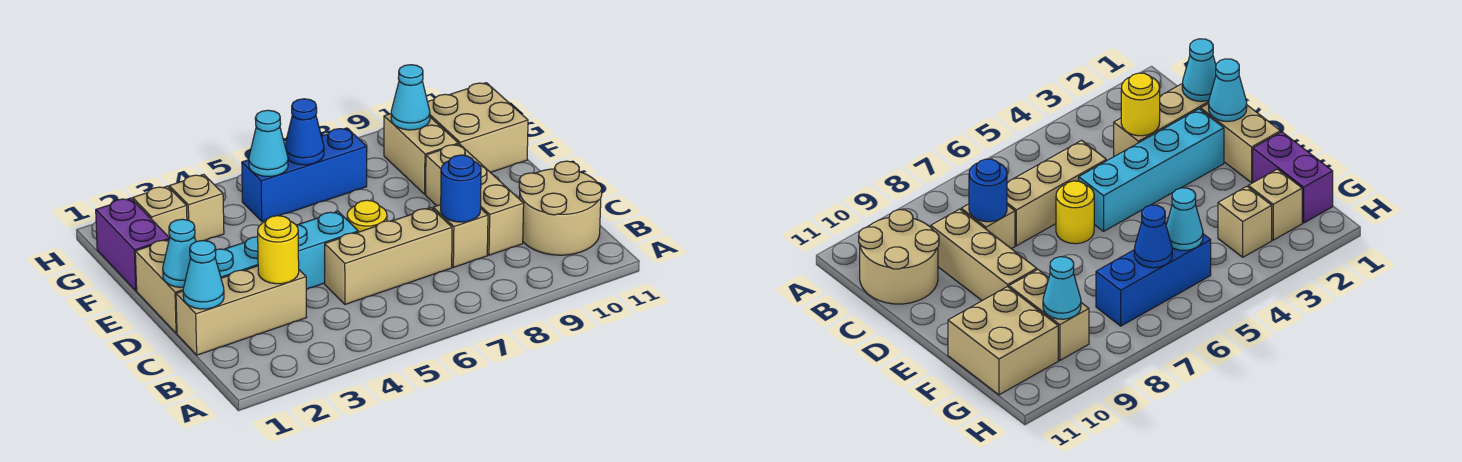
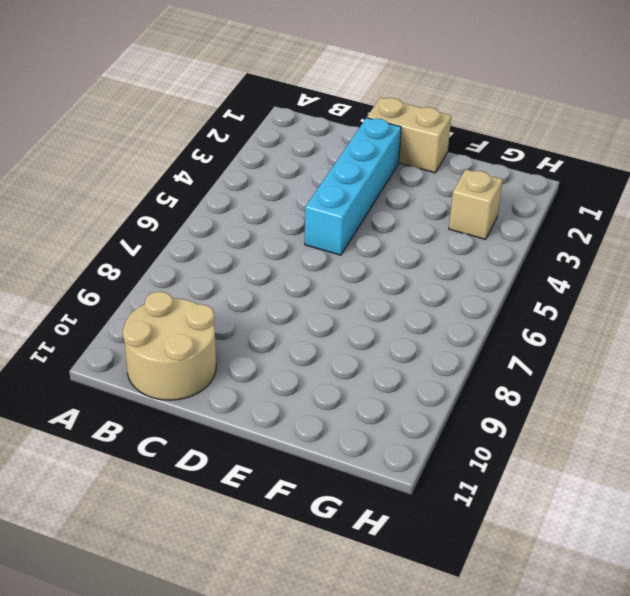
none -> tan brick C1:C3 level 1
none -> tan brick C5:C7 level 1
none -> tan brick C8 level 1

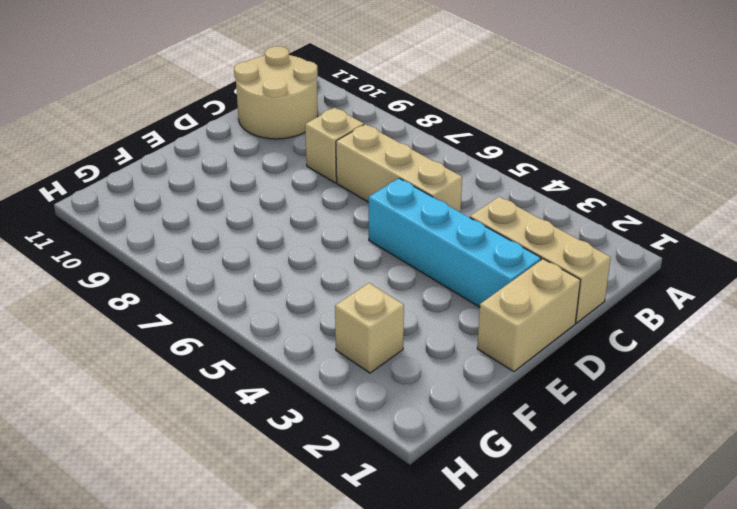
none -> tan brick C9:E9 level 1
none -> yellow round brick D6 level 1
none -> purple brick F1:G1 level 1

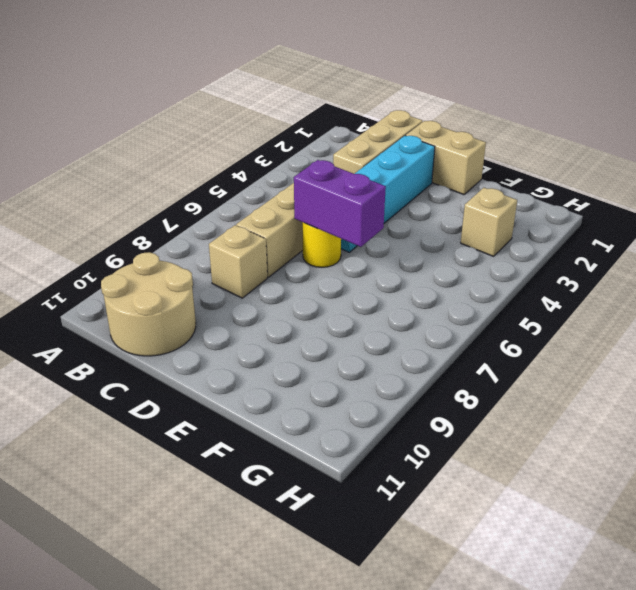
purple brick D6:E6 level 2 -> purple brick F1:G1 level 1
none -> tan brick C9:E9 level 1
none -> tan brick F9:G9 level 1
none -> tan brick F10:G11 level 1

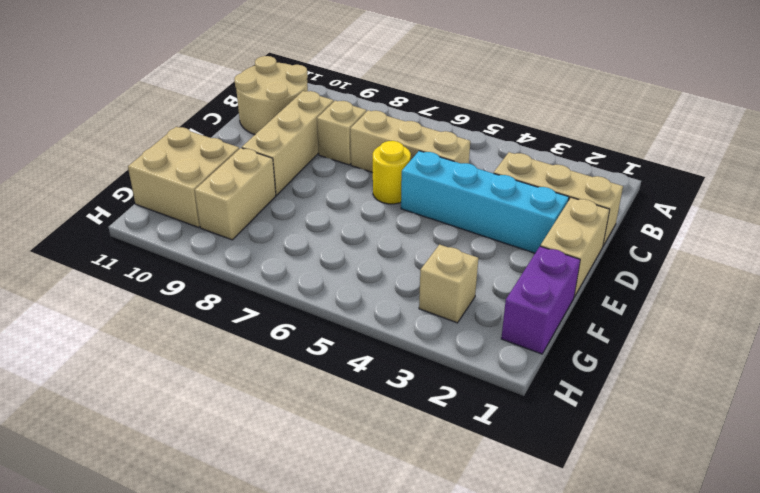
none -> tan brick G2 level 1
none -> blue brick G5:G7 level 1
none -> cyan cone C1 level 2

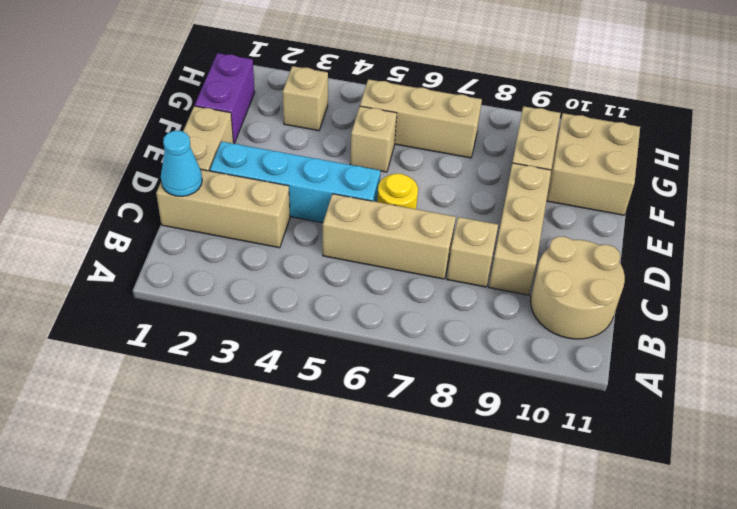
tan brick F5 level 1 -> tan brick G2 level 1
tan brick G5:G7 level 1 -> blue brick G5:G7 level 1
none -> yellow round brick C3 level 2
none -> blue round brick C8 level 2
none -> cyan cone D1 level 2

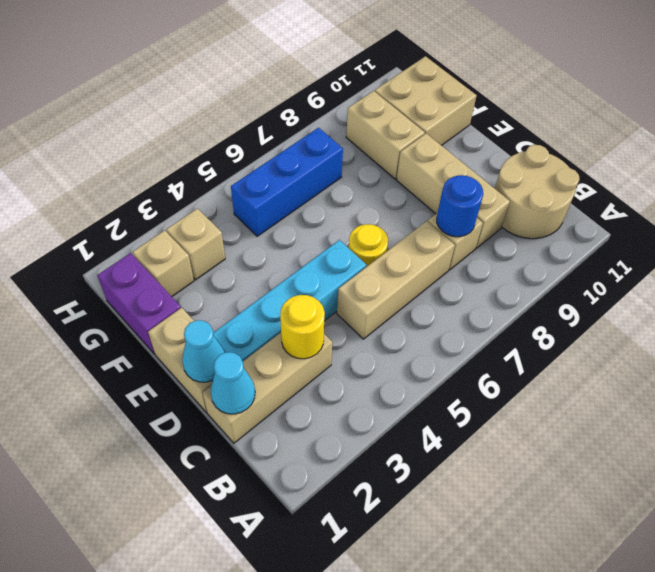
none -> cyan cone G5 level 2
none -> blue cone G6 level 2
none -> cyan cone G9 level 2

